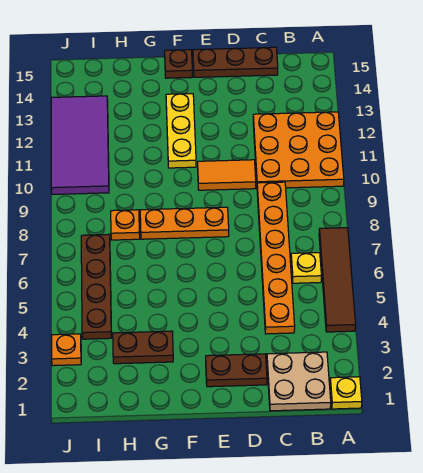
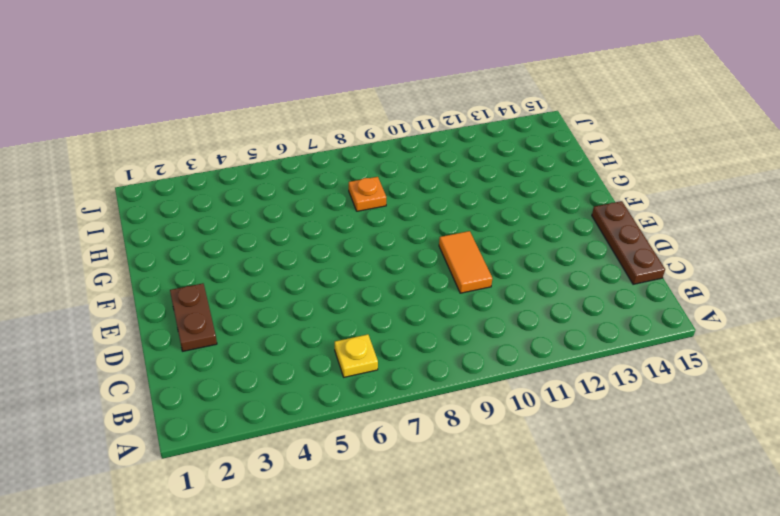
none -> yellow plate A1 level 1
none -> brown tile A4:A7 level 1
none -> orange plate A10:C12 level 1

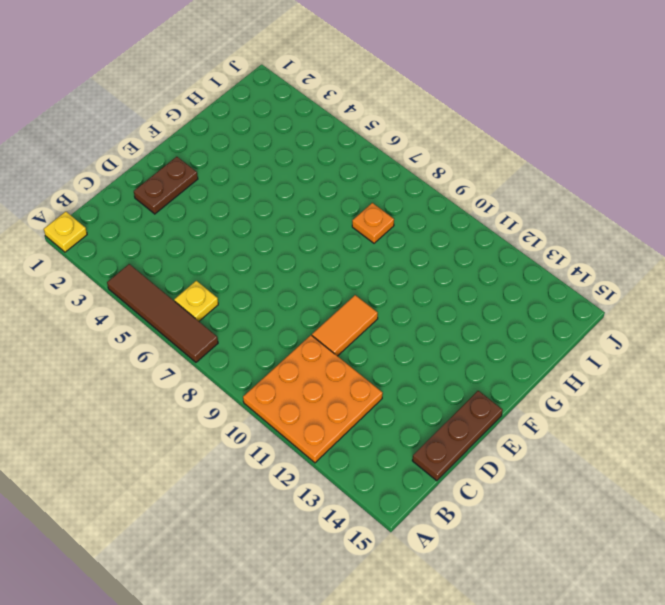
none -> tan plate B1:C2 level 1
none -> orange plate C4:C9 level 1
none -> orange plate E8:G8 level 1

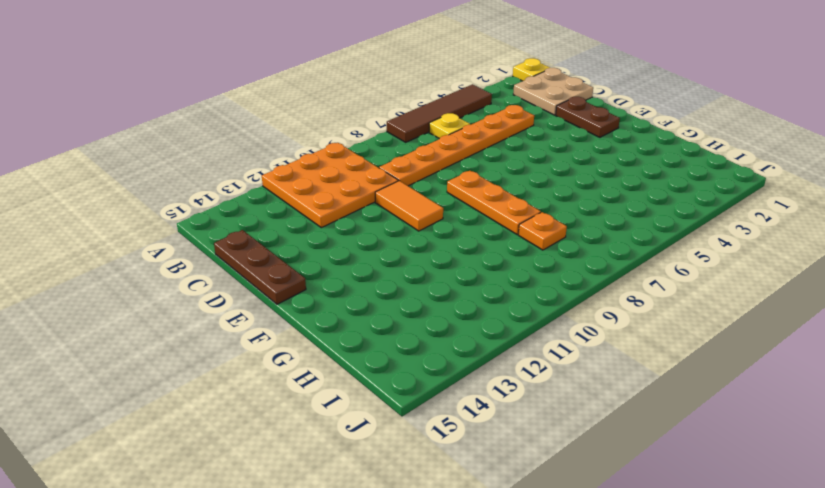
none -> yellow plate F11:F13 level 1
none -> brown plate F15 level 1
none -> brown plate G3:H3 level 1

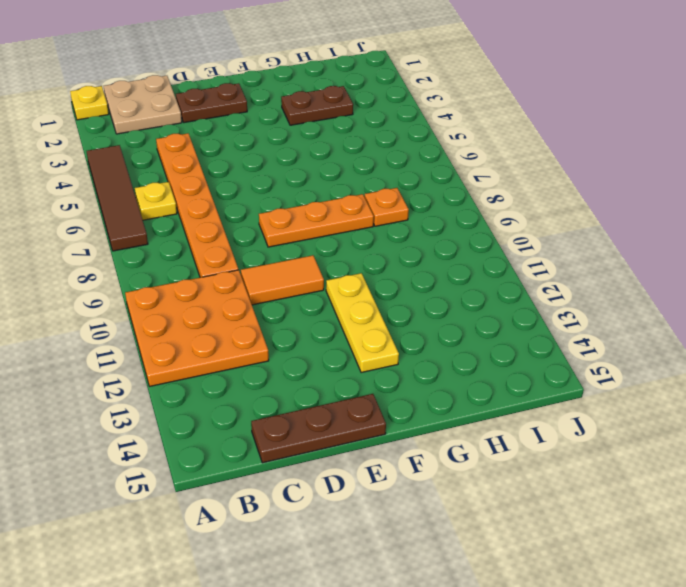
none -> brown plate F15 level 1
none -> brown plate I4:I7 level 1
none -> purple tile I10:J13 level 1

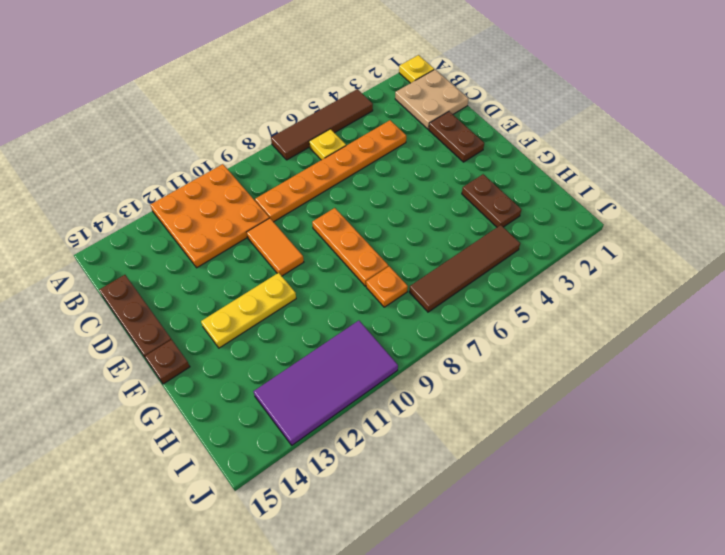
brown tile I4:I7 level 1 -> brown plate I4:I7 level 1
none -> orange plate J3 level 1

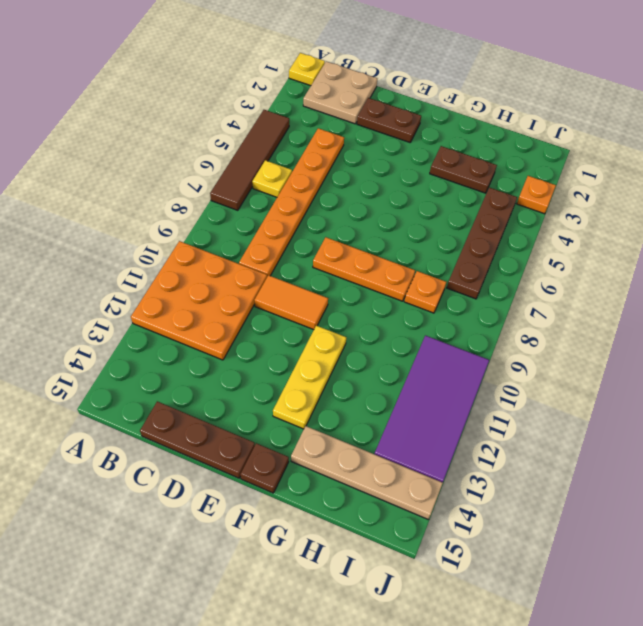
tan plate G14:J14 level 1 -> none

